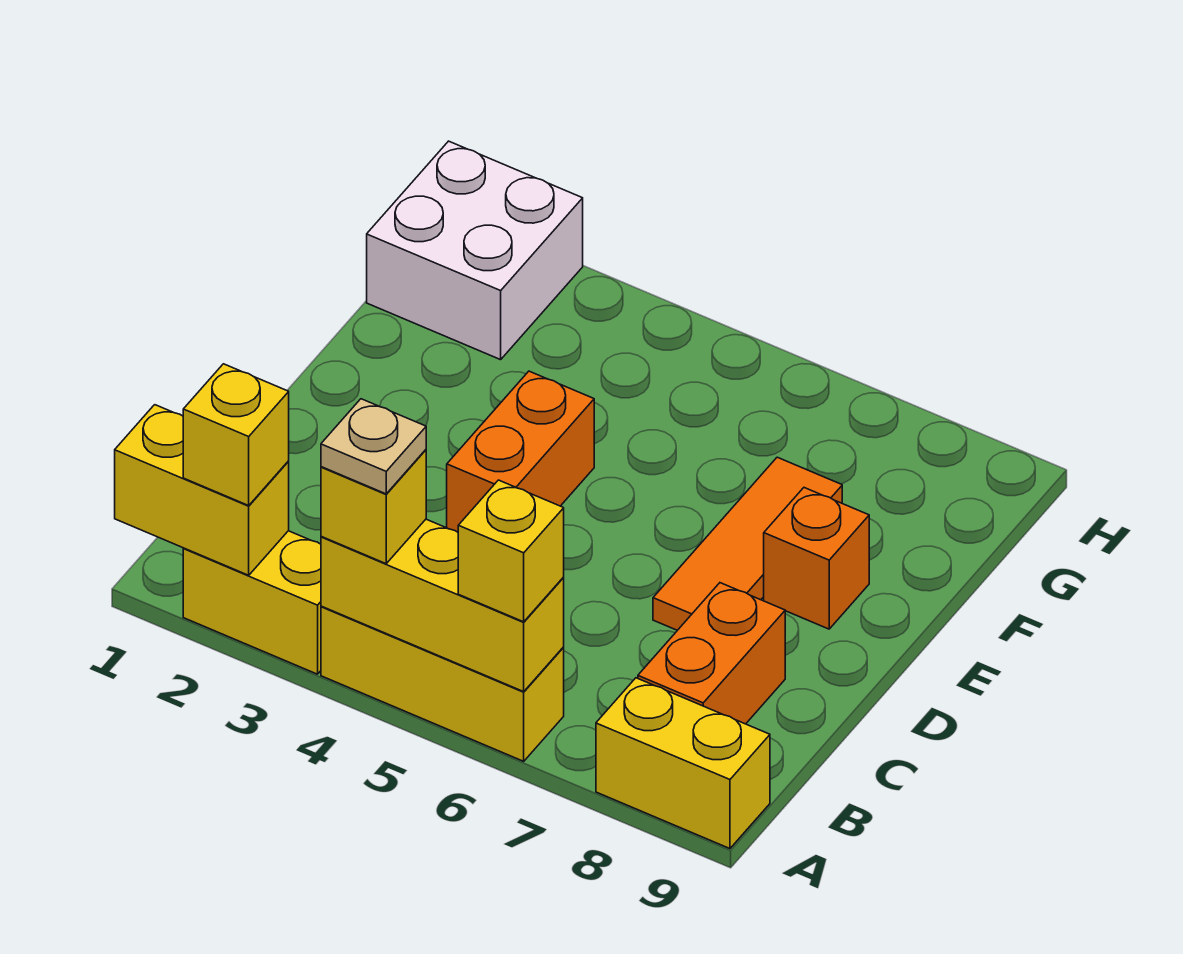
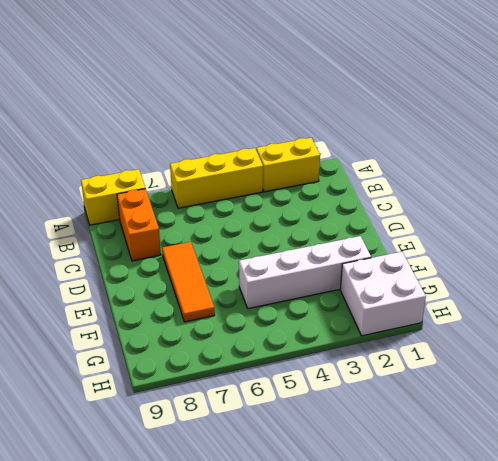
white brick F2:F5 level 1 -> none
none -> orange brick D4:E4 level 1
none -> orange brick E8 level 1
none -> yellow brick A1:A2 level 2

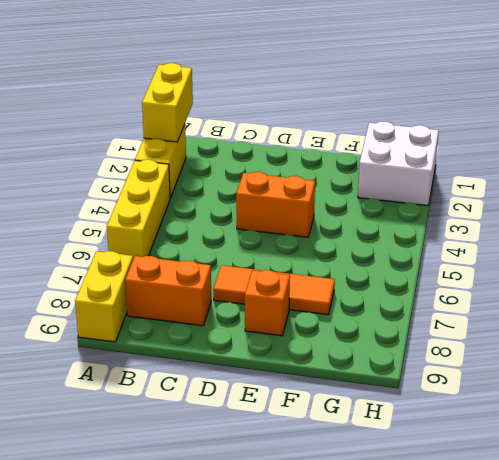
none -> yellow brick A4:A6 level 2
none -> yellow brick A2 level 3
none -> yellow brick A4 level 3

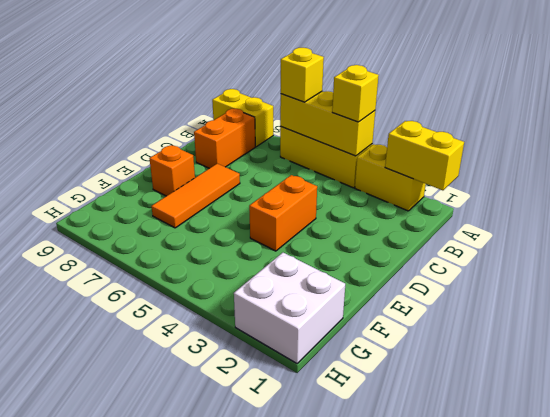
none -> yellow brick A2 level 3
none -> tan plate A4 level 4

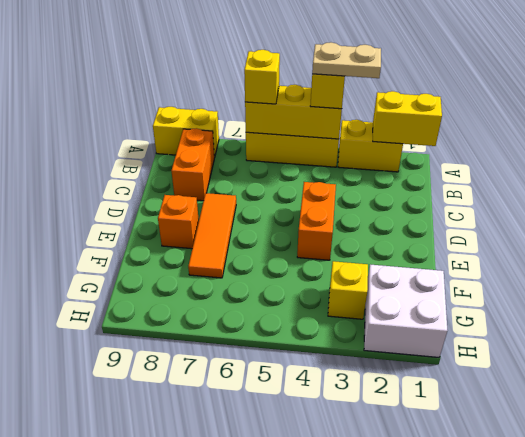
tan plate A3:A4 level 4 -> tan plate A4 level 4
yellow brick G3 level 1 -> yellow brick A2 level 3

